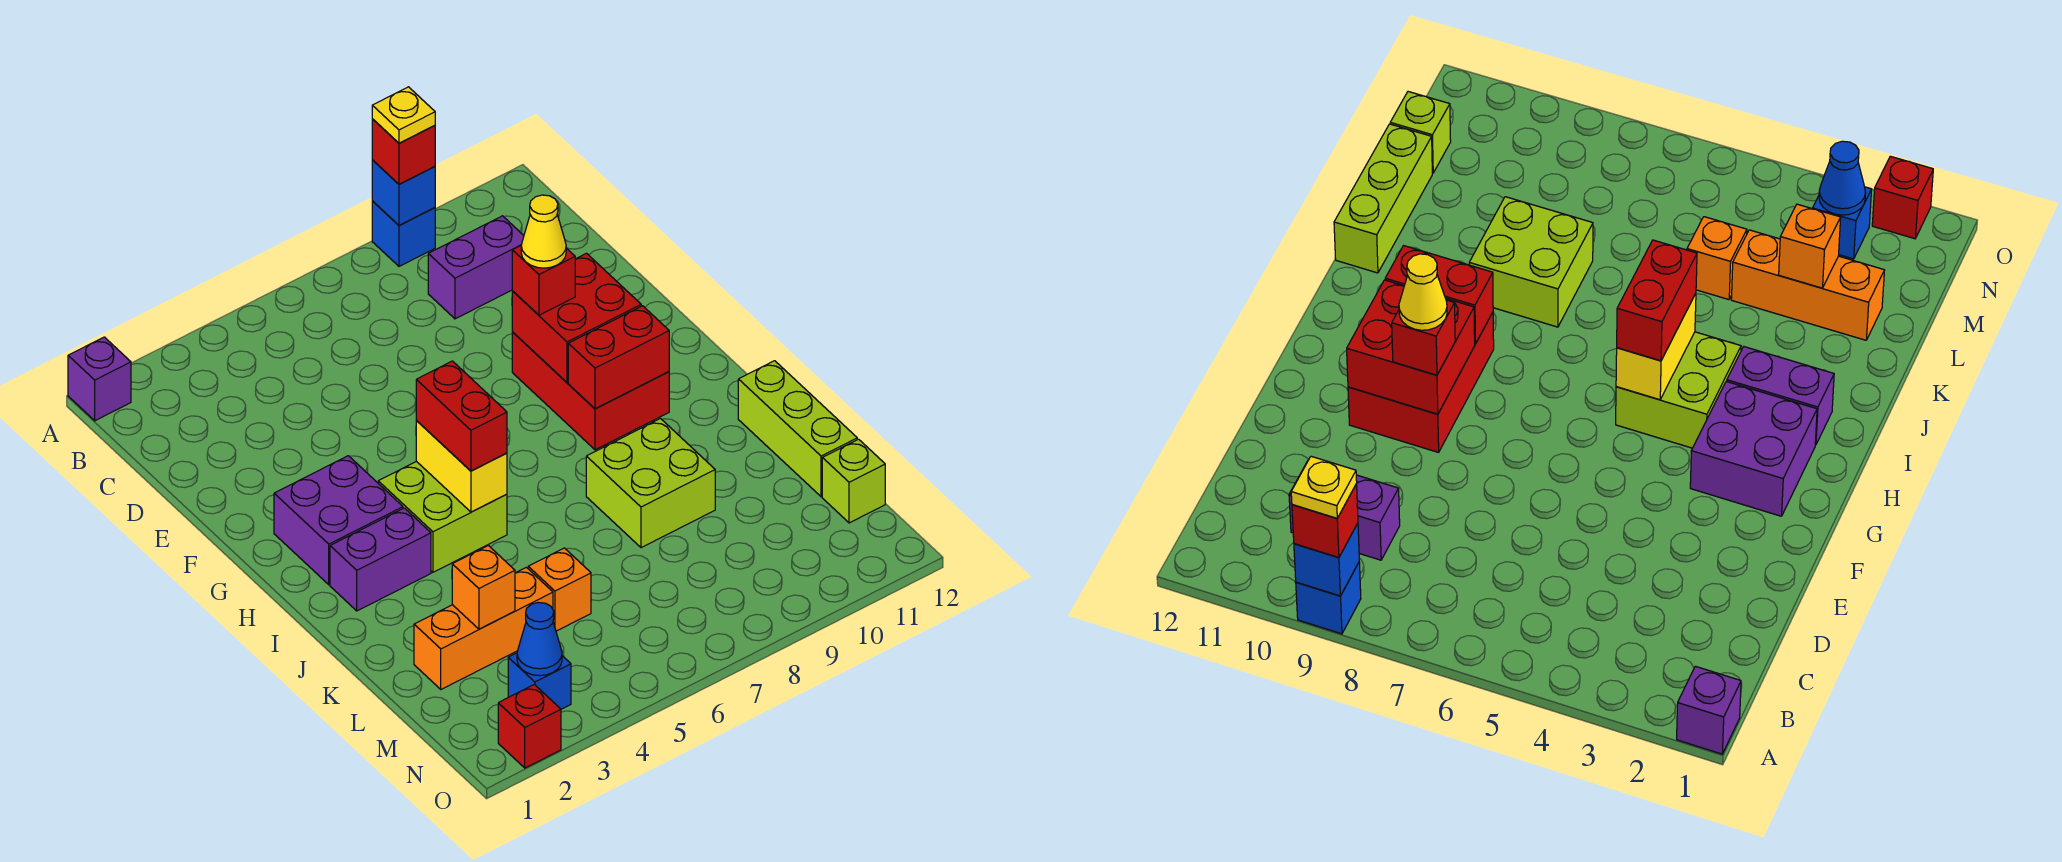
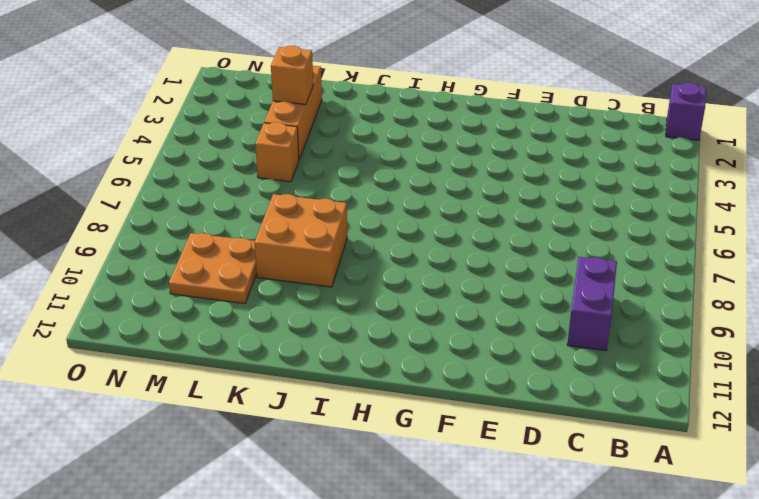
orange brick J8:K9 level 1 -> lime brick J8:K9 level 1
orange plate L9:M10 level 1 -> none
none -> blue brick A9 level 1
none -> red brick F9:H10 level 1
none -> purple brick G2:H3 level 1

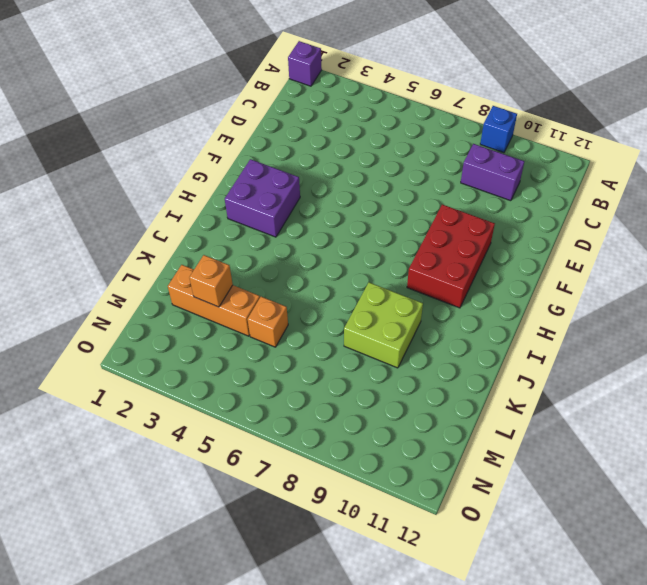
none -> lime brick H4:I5 level 1
none -> purple brick I2:I3 level 1
none -> lime brick J12:L12 level 1

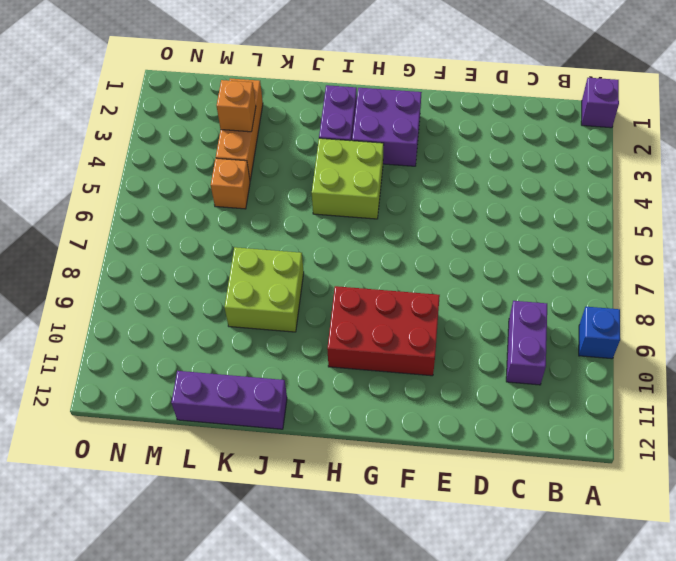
purple brick J12:L12 level 1 -> lime brick J12:L12 level 1
none -> lime brick M12 level 1
none -> blue brick N3 level 1
none -> red brick O2 level 1

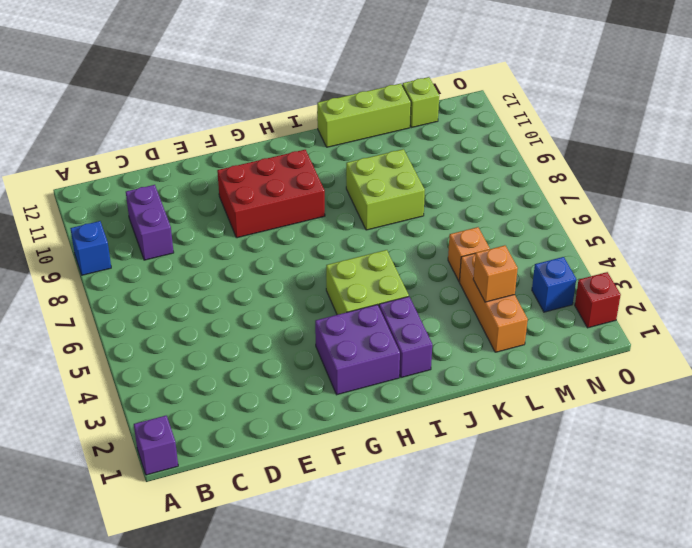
none -> blue brick A9 level 2
none -> red brick F9:G10 level 2
none -> yellow brick H5:I5 level 2

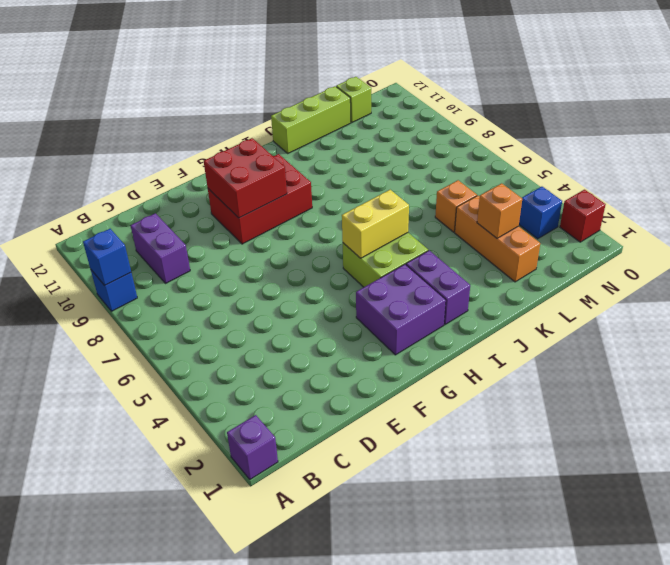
none -> lime brick J8:K9 level 1
none -> red brick H9:H10 level 2
none -> blue cone N3 level 2

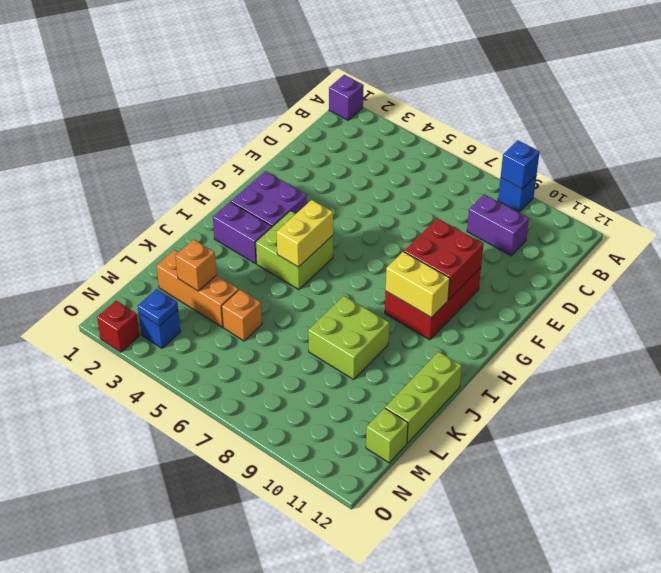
yellow brick H9:H10 level 2 -> red brick H9:H10 level 2
blue plate N3 level 2 -> blue cone N3 level 2
none -> red brick A9 level 3
none -> red brick F9 level 3
none -> red brick H5:I5 level 3

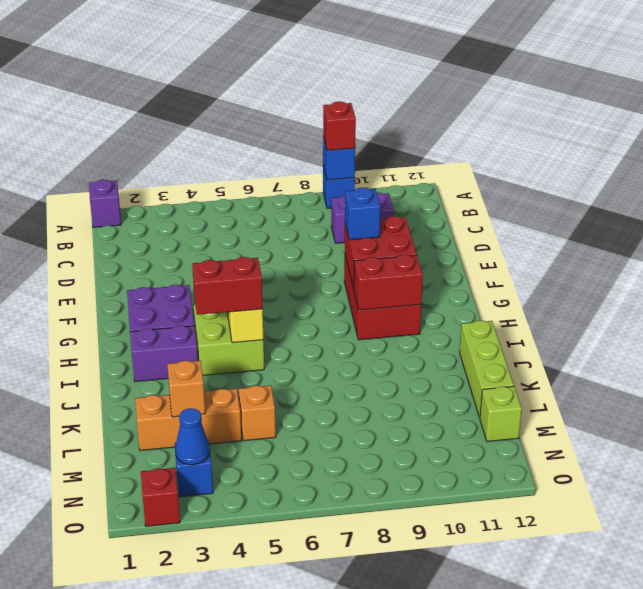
blue brick F9 level 3 -> red brick F9 level 3
red brick I4:I5 level 3 -> red brick H5:I5 level 3
none -> lime brick J8:K9 level 1
none -> yellow plate A9 level 4
none -> yellow cone F9 level 4

